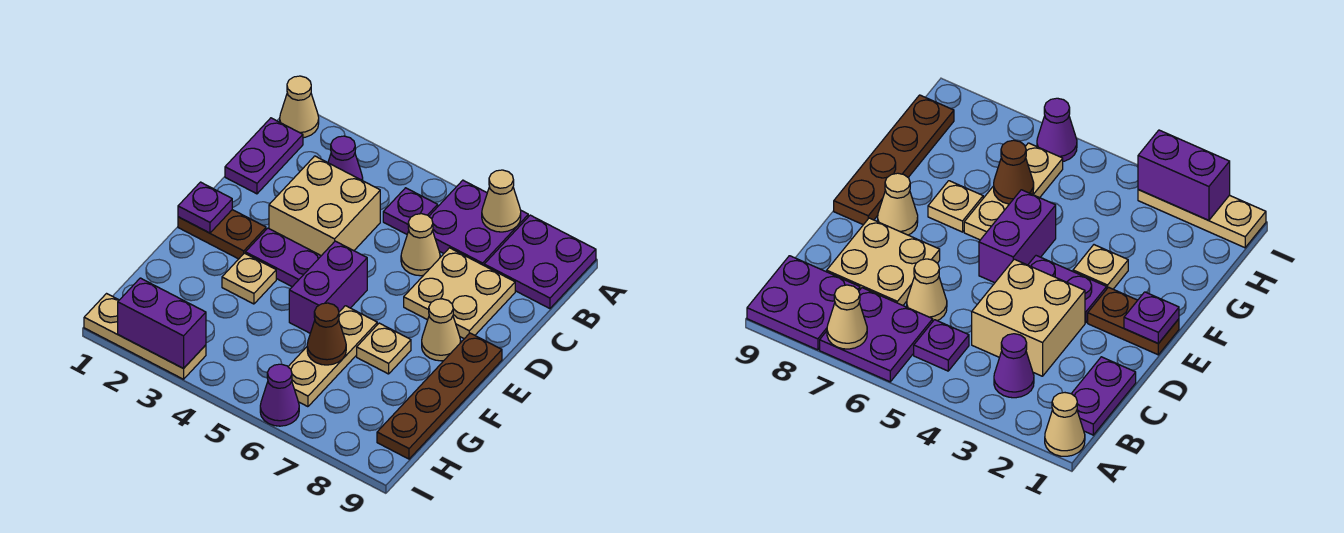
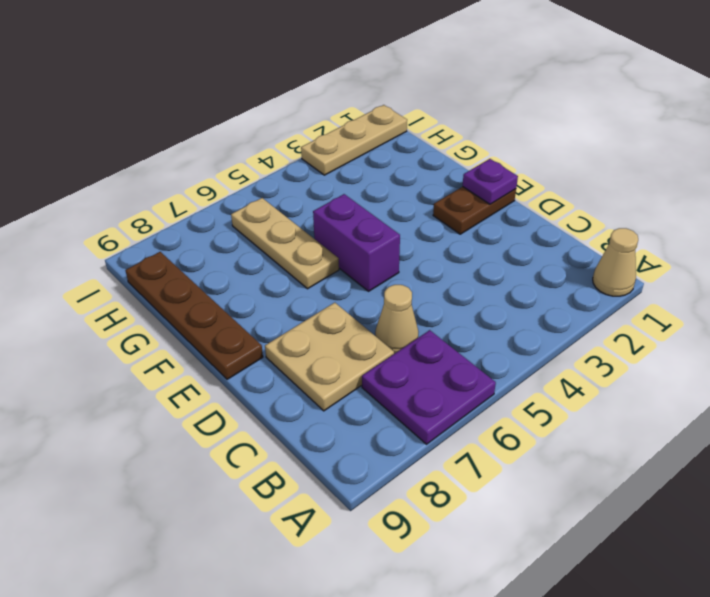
none -> purple plate A8:B9 level 1
none -> purple plate B1:C1 level 1
none -> purple cone B3 level 1

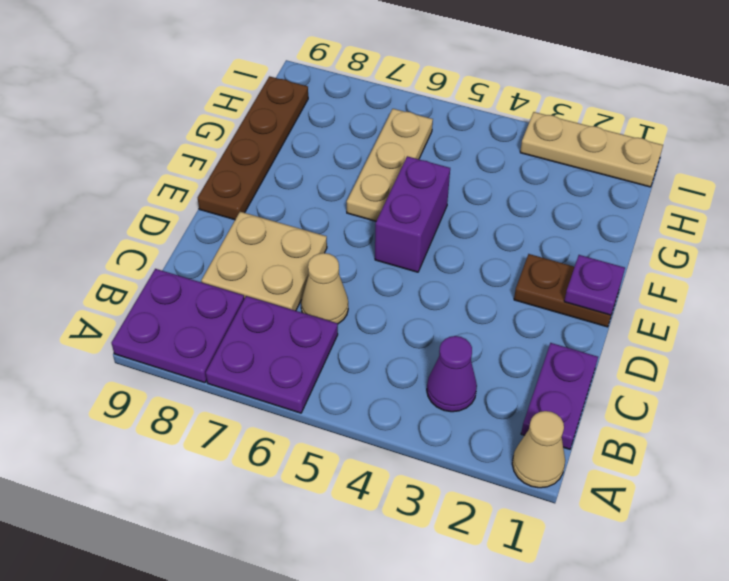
none -> purple plate B5 level 1
none -> tan brick C3:D4 level 1
none -> purple plate E3:E4 level 1

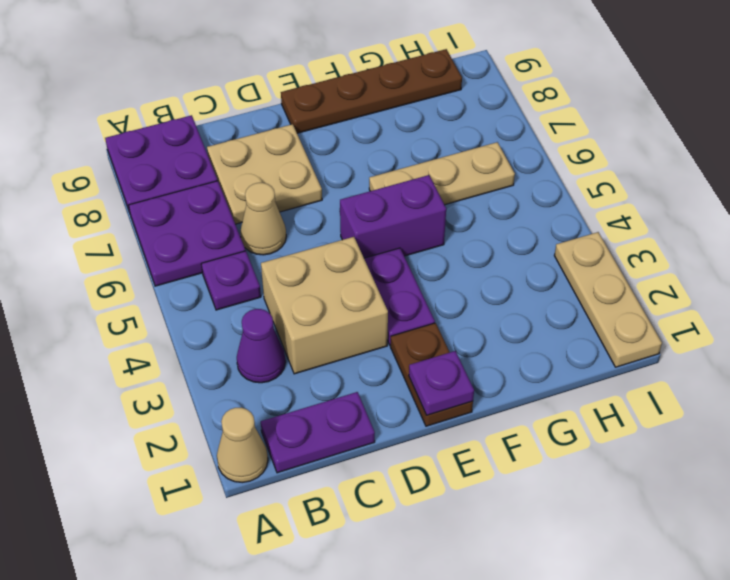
none -> tan cone E8 level 1
none -> tan plate F3 level 1
none -> tan plate F7 level 1

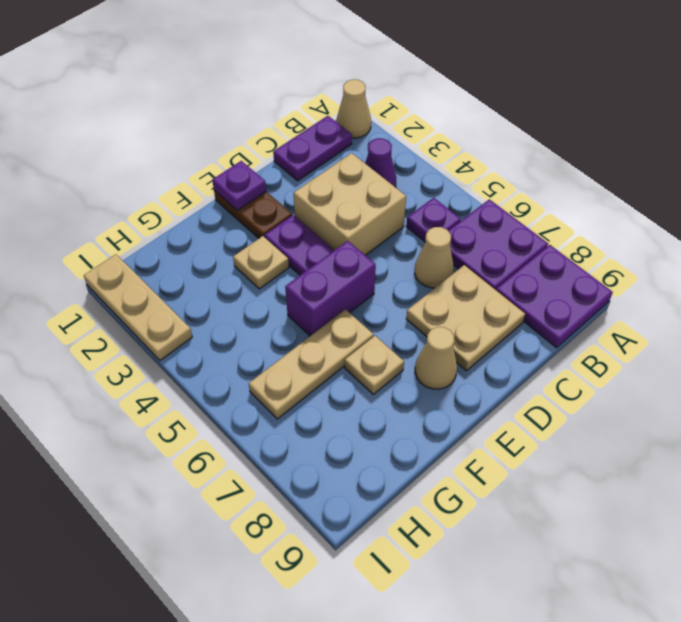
none -> brown plate E9:H9 level 1
none -> purple cone I6 level 1
none -> tan cone A7 level 2

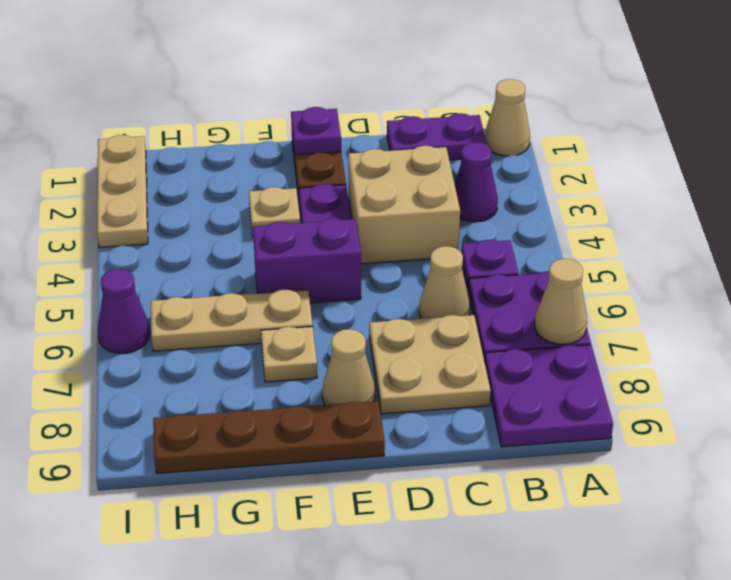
none -> brown cone G6 level 2
none -> purple brick I2:I3 level 2

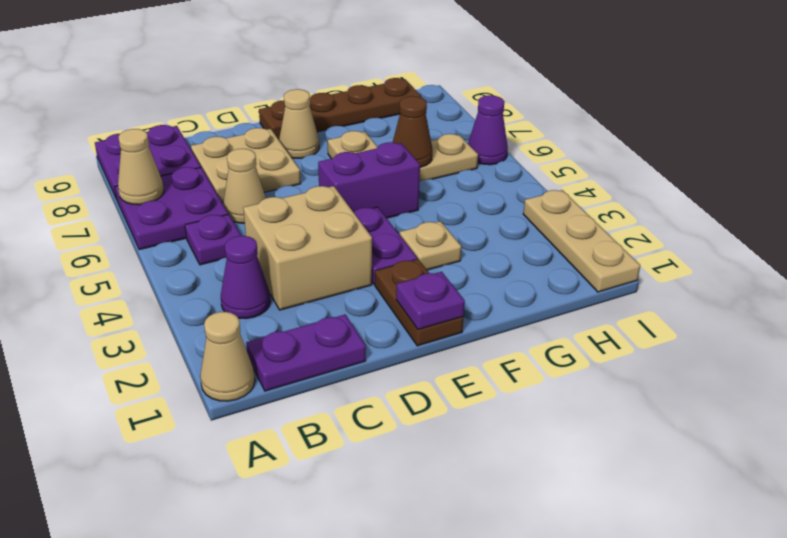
none -> purple brick I2:I3 level 2

